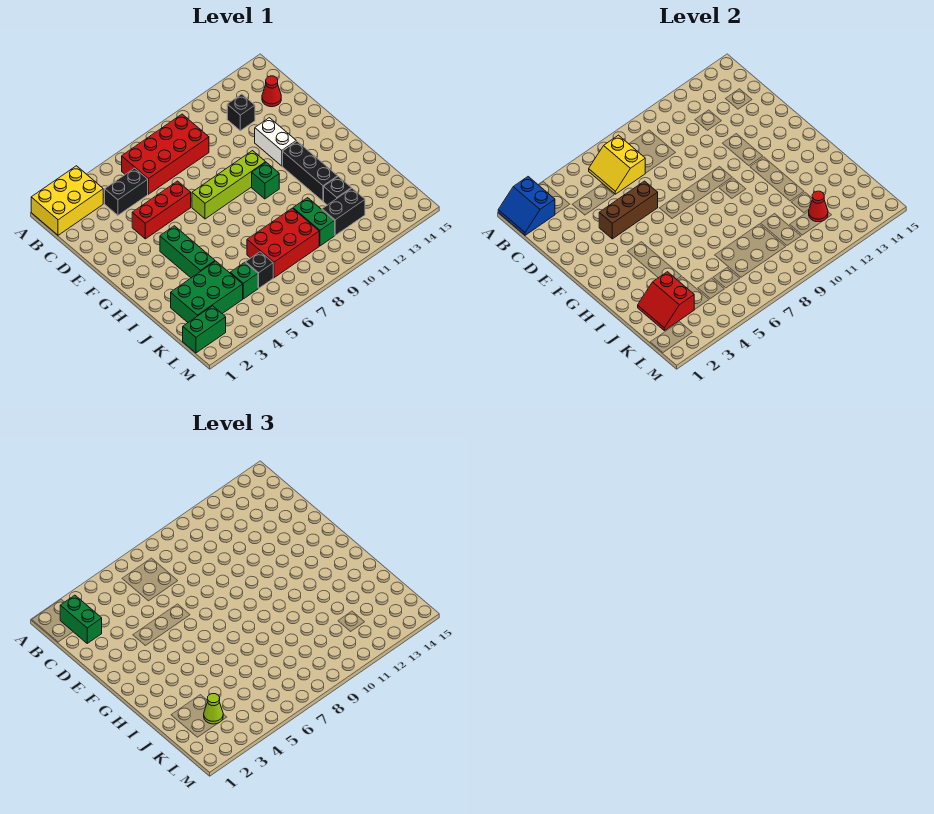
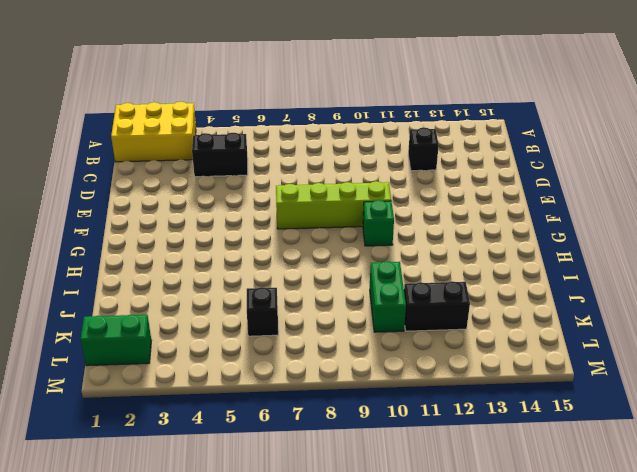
none -> red brick B6:C9 level 1
none -> red cone C14 level 1
none -> red brick E4:E6 level 1

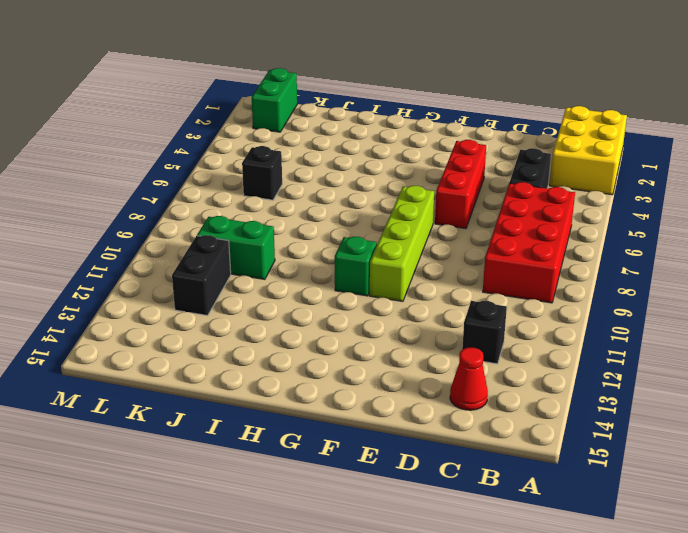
none -> white brick E12:F12 level 1
none -> green brick G4:I4 level 1
none -> black brick G12:I12 level 1

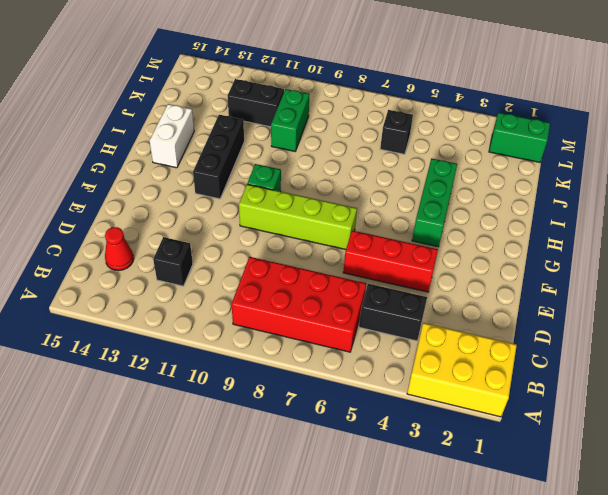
white brick H14:I14 level 1 -> white brick E12:F12 level 1
none -> green brick J2:K4 level 1
none -> red brick J7:K9 level 1
none -> black brick J12 level 1

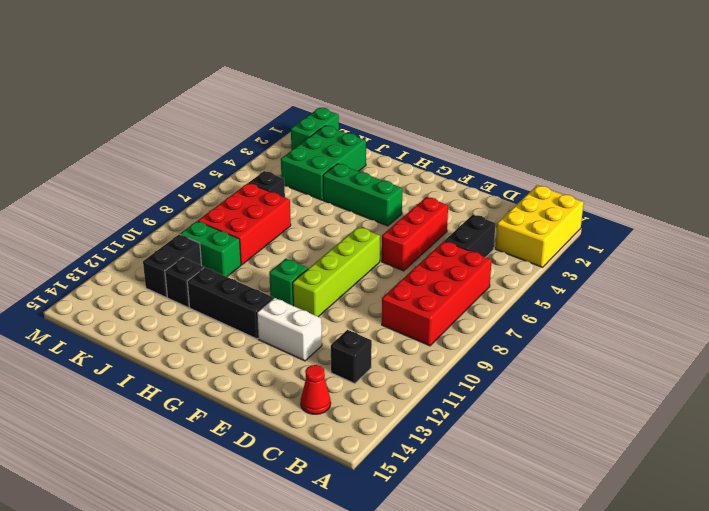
none -> green brick K5 level 1
none -> blue slope A1:B2 level 2 top 2
none -> yellow slope B6:C7 level 2 top 7

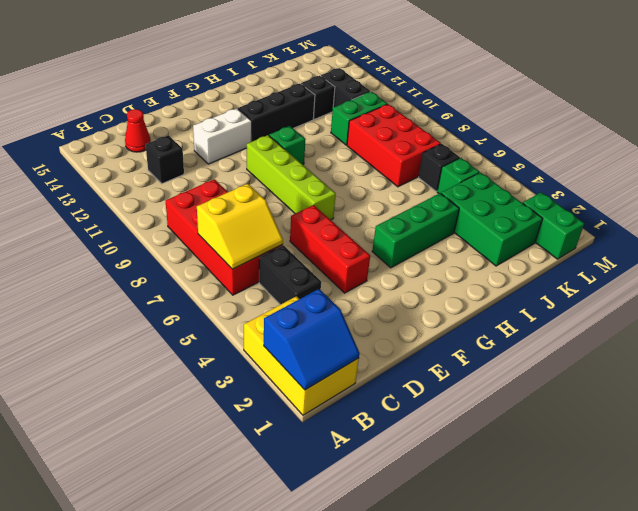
none -> brown brick E4:E6 level 2
none -> red slope J2:K3 level 2 top 3
none -> red cone K12 level 2

